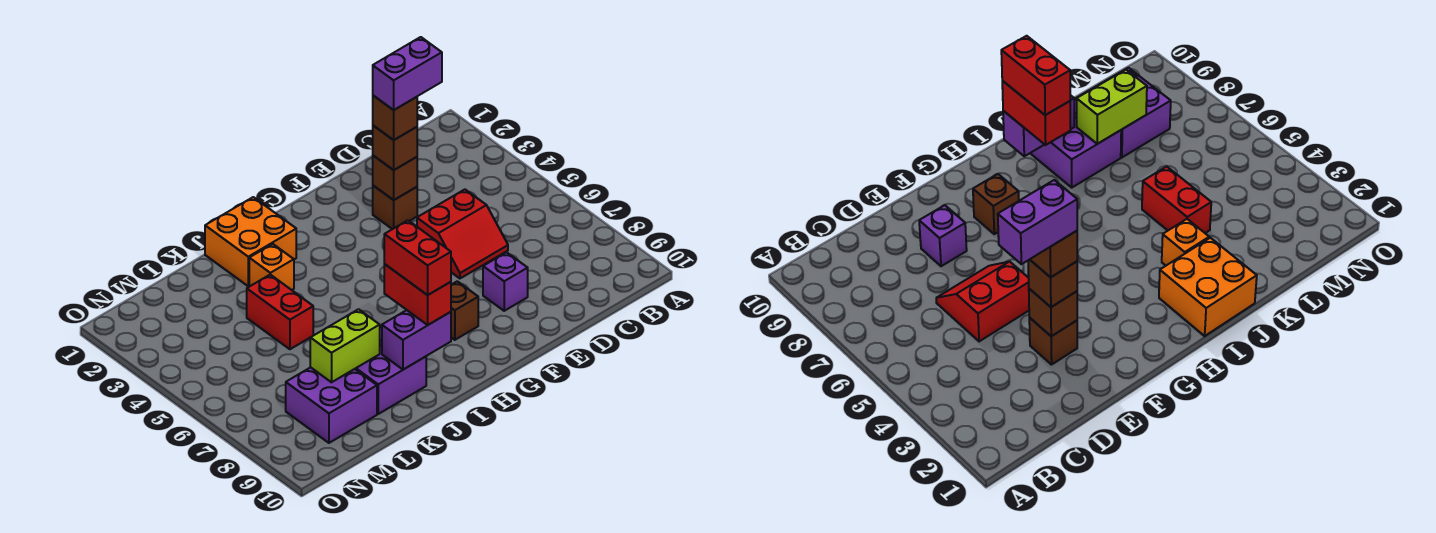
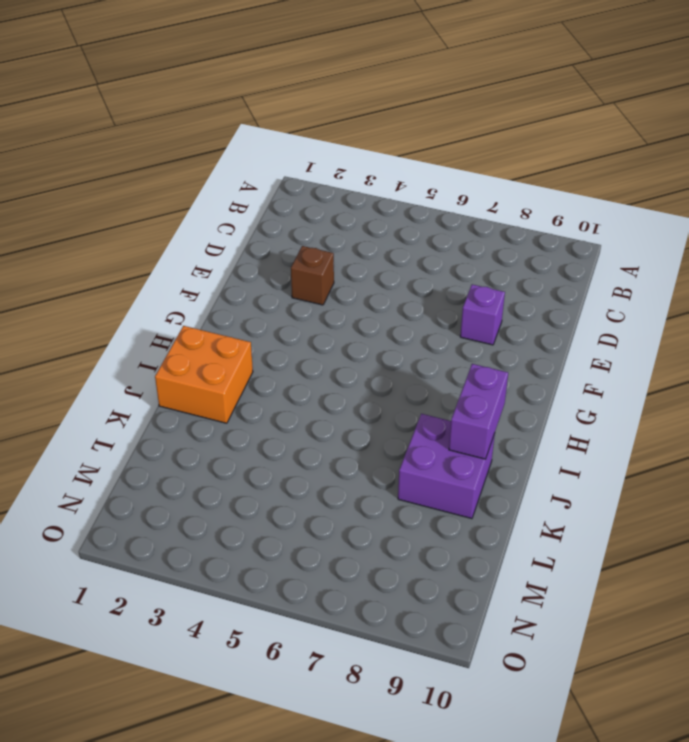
none -> red slope D5:E6 level 1 top 5
none -> brown brick G8 level 1
none -> orange brick J3 level 1

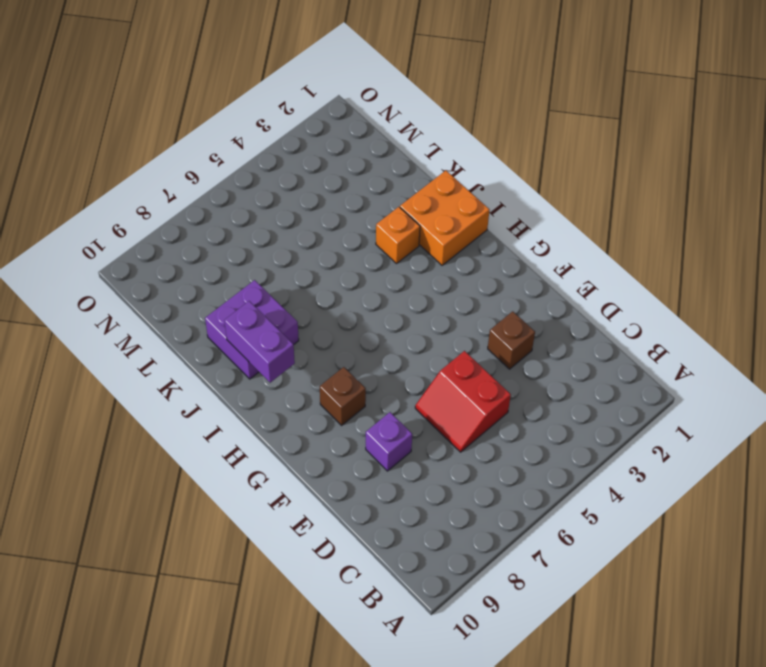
none -> red brick K4:K5 level 1
none -> purple brick L8:M9 level 1
none -> brown brick E3 level 2

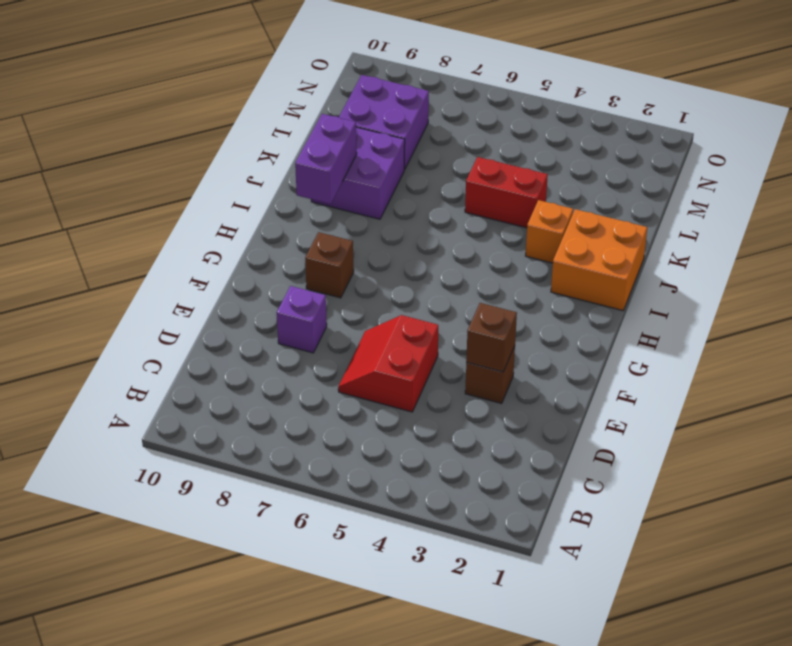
none -> lime brick K8:L8 level 2
none -> brown brick E3 level 3
none -> red brick I8:I9 level 3

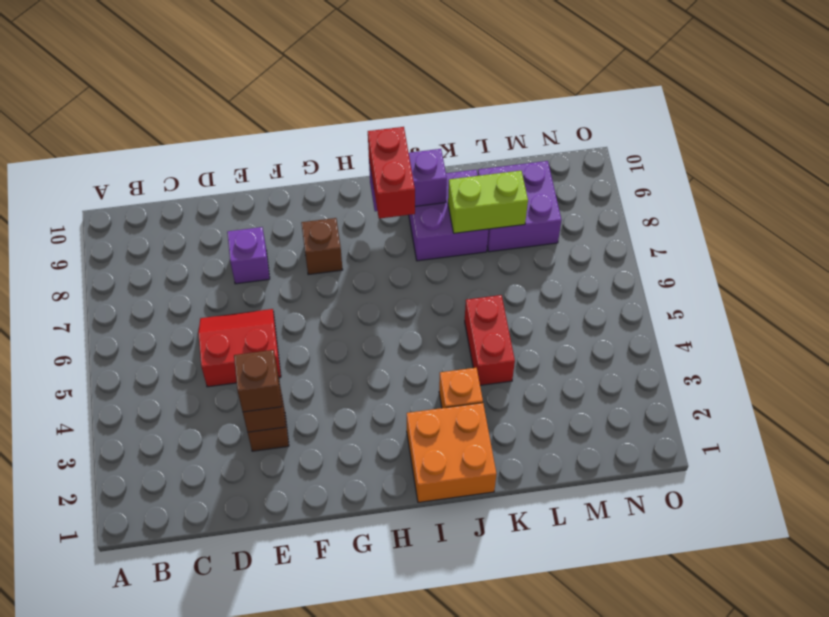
none -> brown brick E3 level 4
none -> red brick I8:I9 level 4
none -> purple brick D3:E3 level 5

